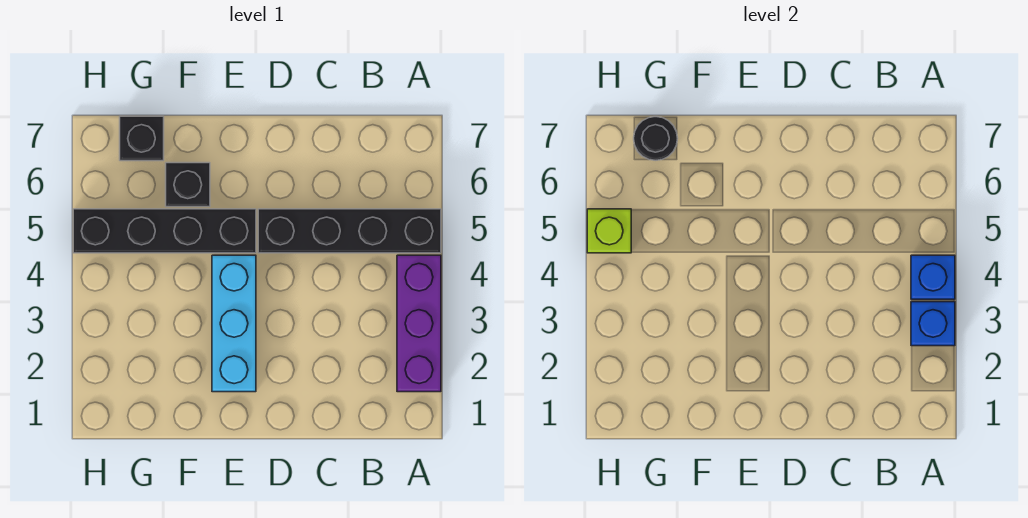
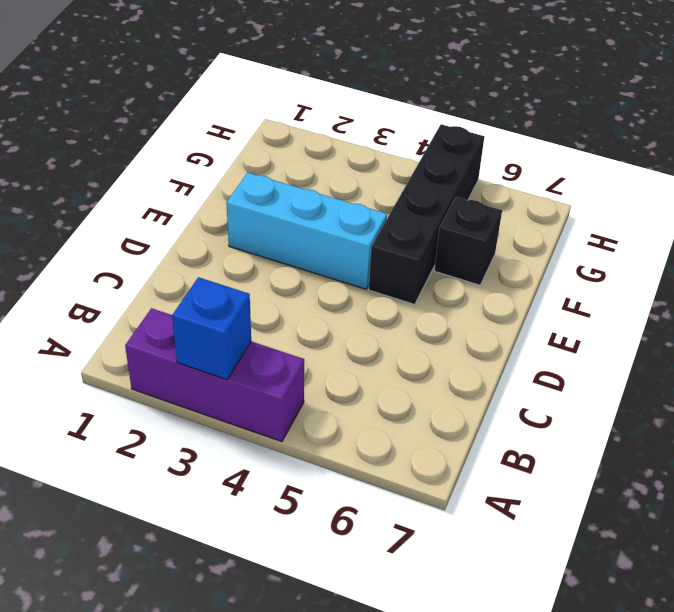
none -> black brick A5:D5 level 1
none -> black brick G7 level 1

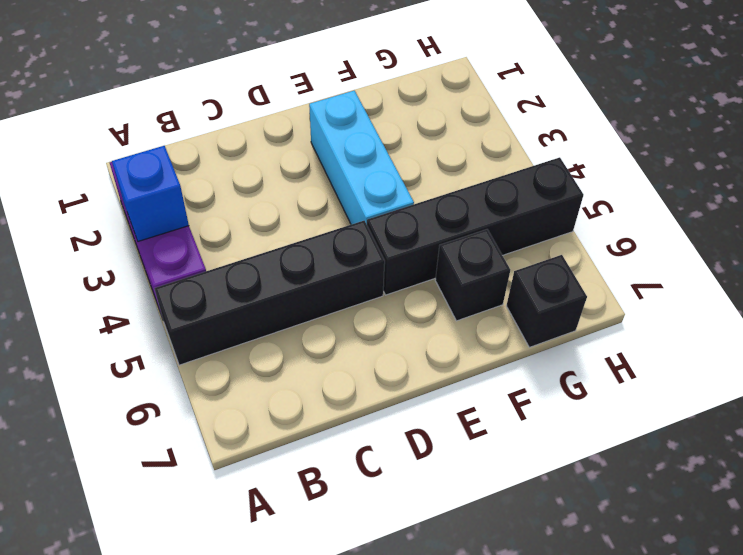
none -> blue brick A4 level 2
none -> black round brick G7 level 2

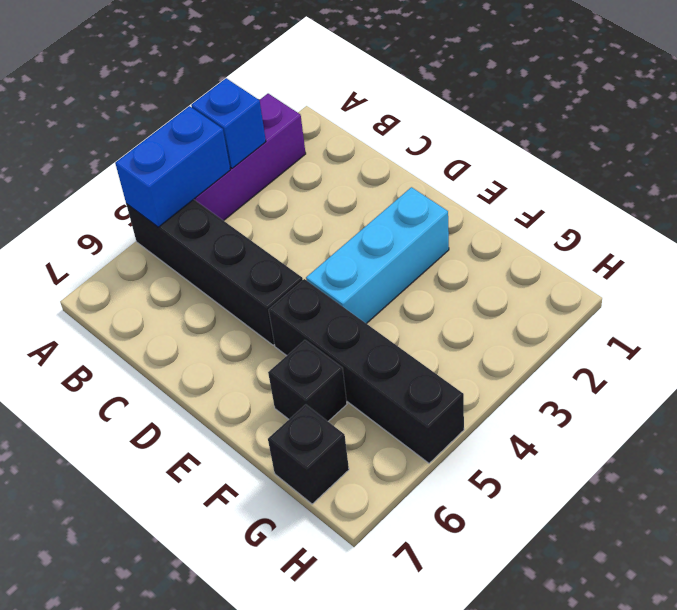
blue brick A4:A5 level 2 -> blue brick A4 level 2
none -> black round brick G7 level 2
none -> lime brick H5 level 2

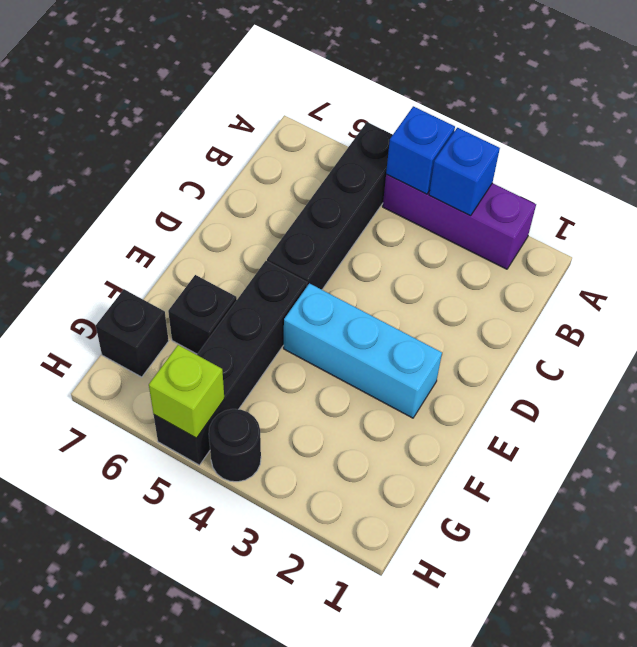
black round brick H4 level 1 -> black round brick G7 level 2

